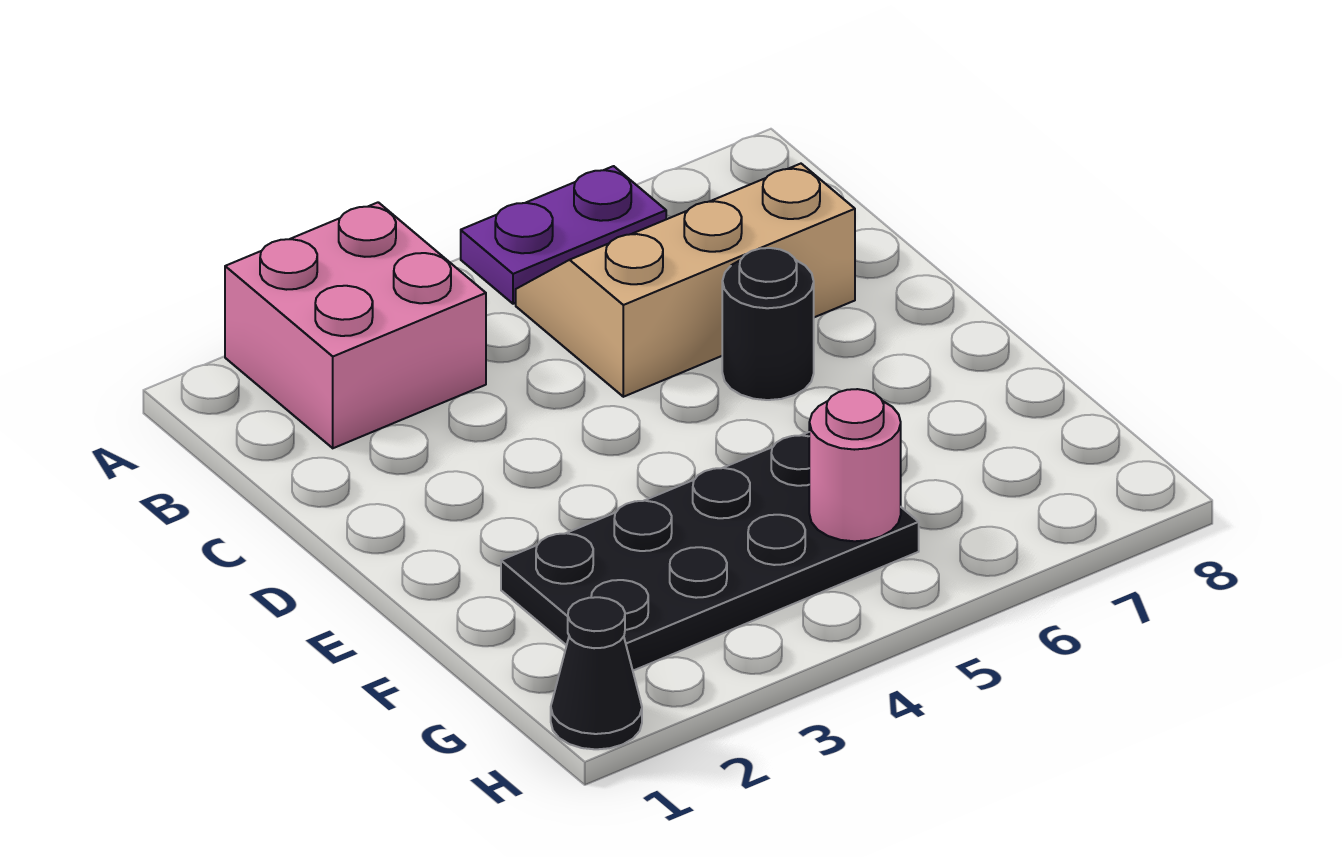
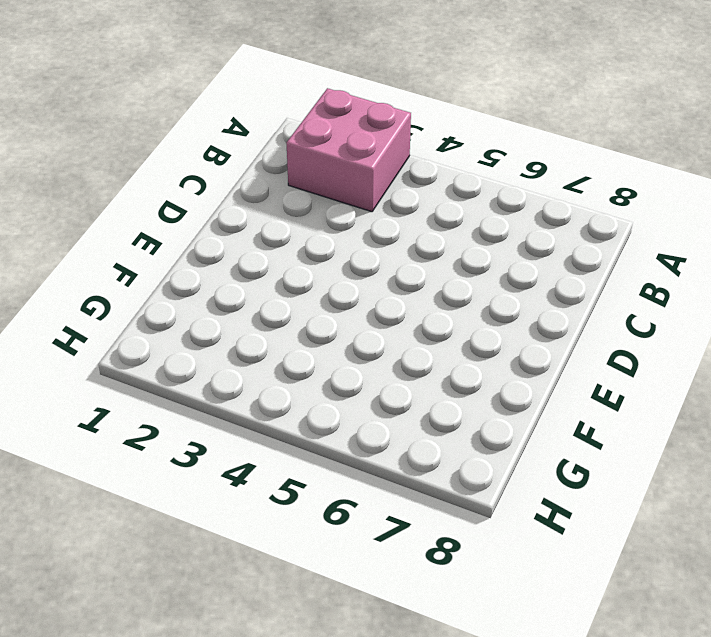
none -> purple plate A5:A6 level 1
none -> tan slope B5:C7 level 1 top C

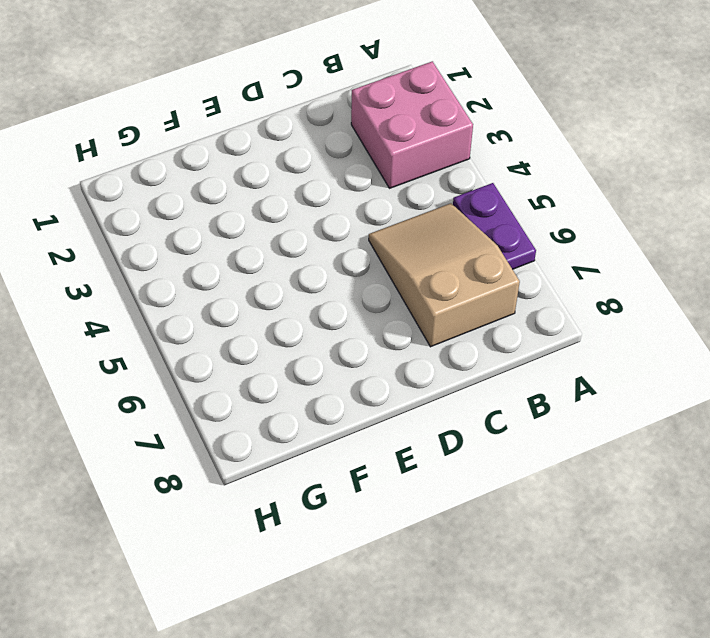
tan slope B5:C7 level 1 top 7 -> tan slope B5:C7 level 1 top C
none -> black round brick D6 level 1
none -> black plate F2:G5 level 1

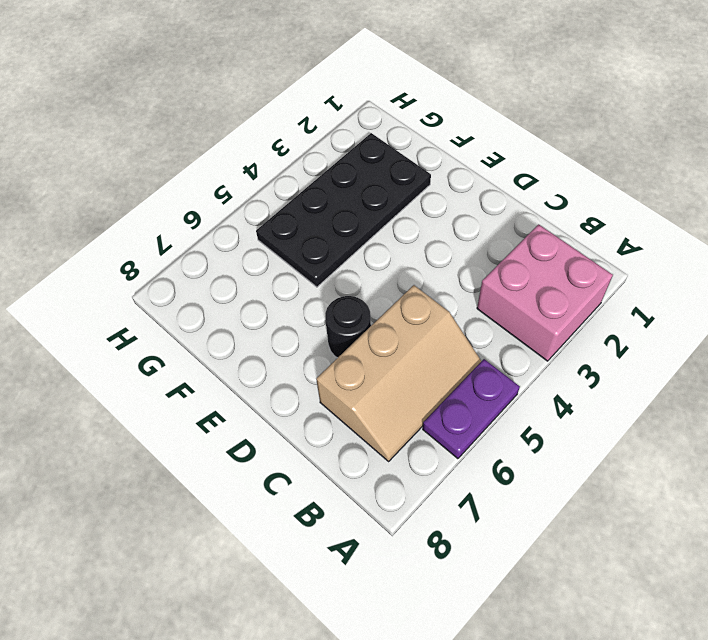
none -> black cone H1 level 1
none -> pink round brick G5 level 2

